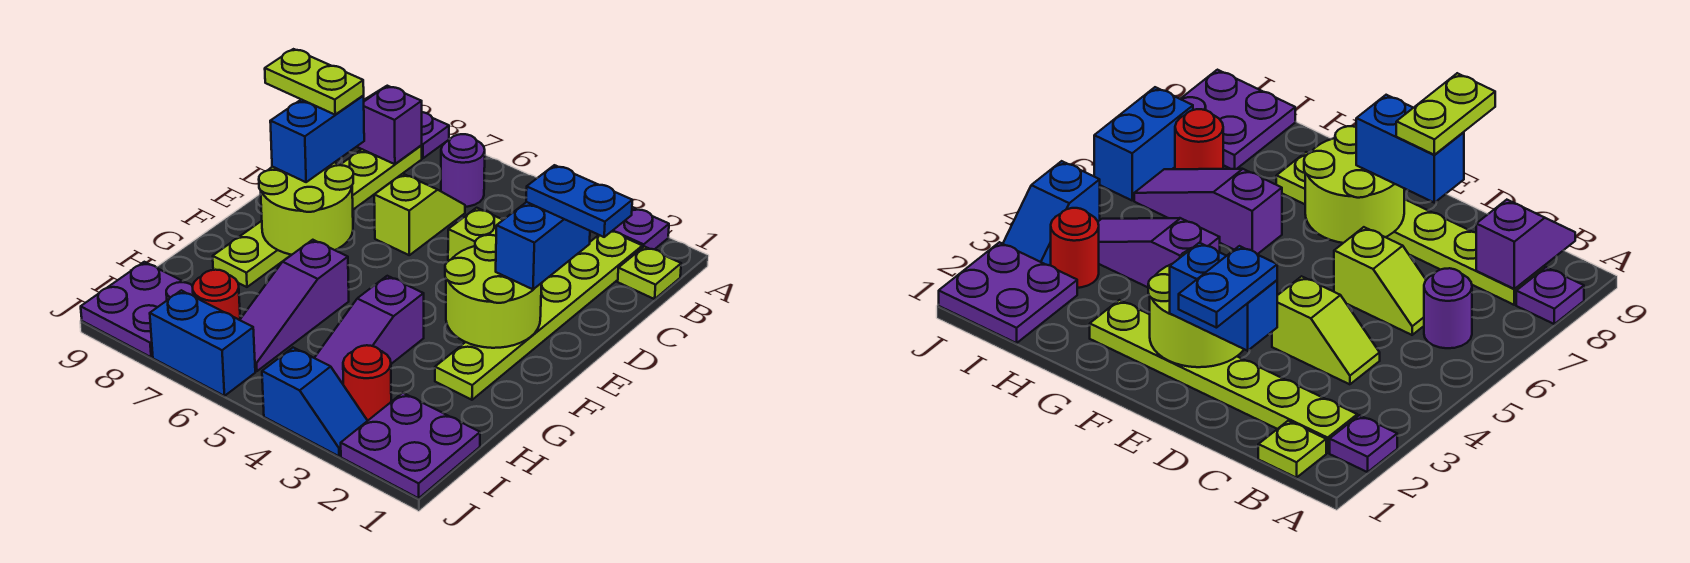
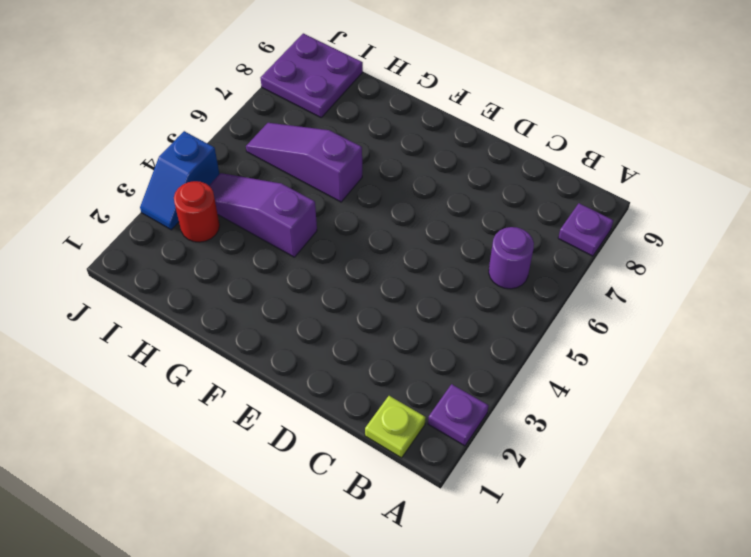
none -> lime plate B2:G2 level 1
none -> lime plate B8:G8 level 1
none -> lime slope C4:D4 level 1 top D

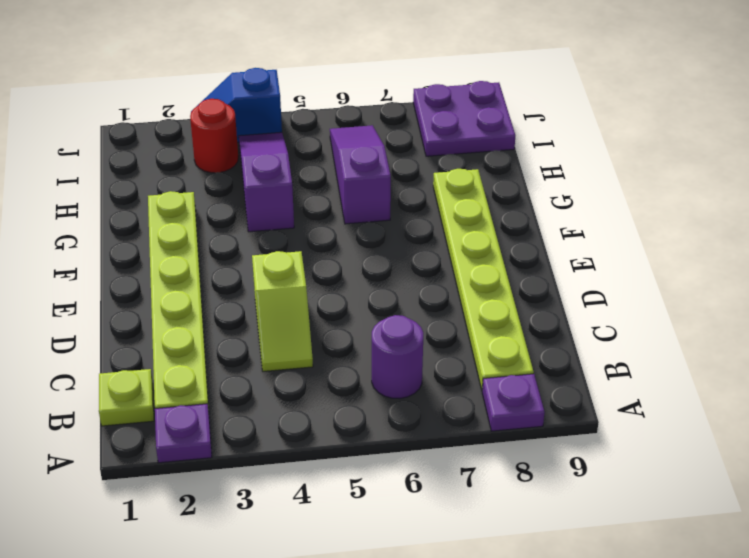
none -> lime slope C6:D6 level 1 top D
none -> purple plate I1:J2 level 1
none -> red round brick I7 level 1

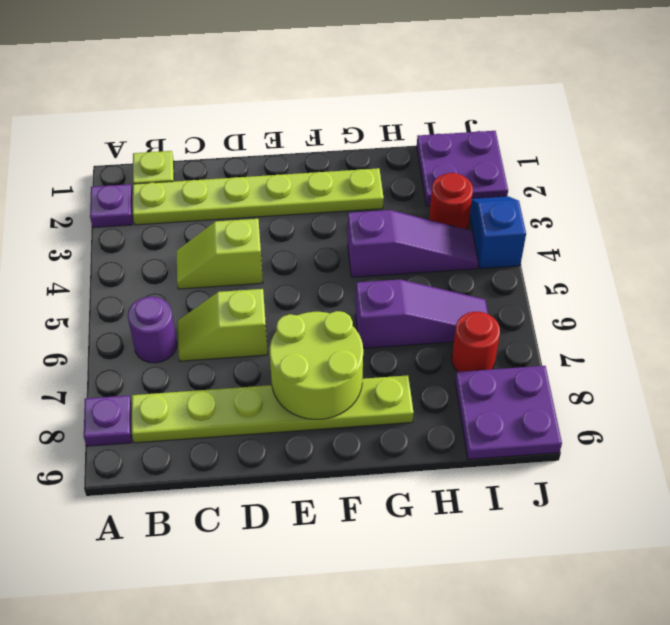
none -> blue brick J6:J7 level 1
none -> purple slope B8:B9 level 2 top 8
none -> lime round brick E2:F3 level 2

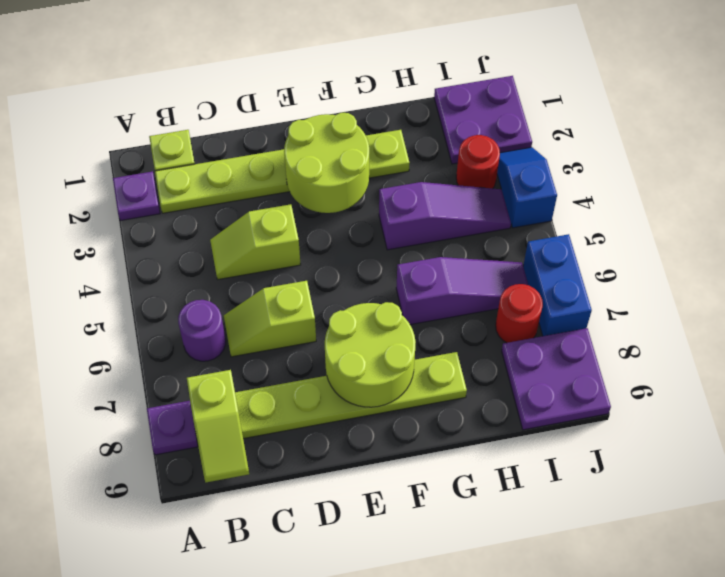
lime slope B8:B9 level 2 top 8 -> purple slope B8:B9 level 2 top 8
none -> blue brick D2:E2 level 3
none -> blue brick D8:E8 level 3
none -> blue plate D1:D2 level 4

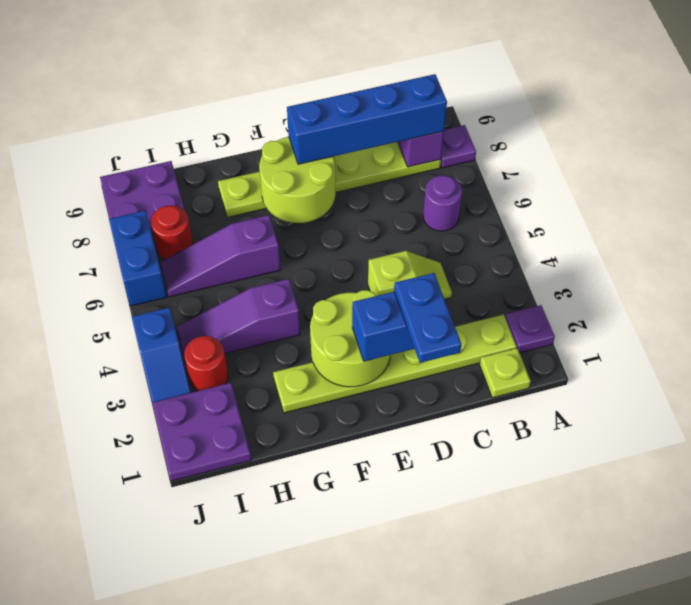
blue brick B8:E8 level 3 -> blue brick D8:E8 level 3
none -> lime slope C6:D6 level 1 top D
none -> lime plate D8:D9 level 4

